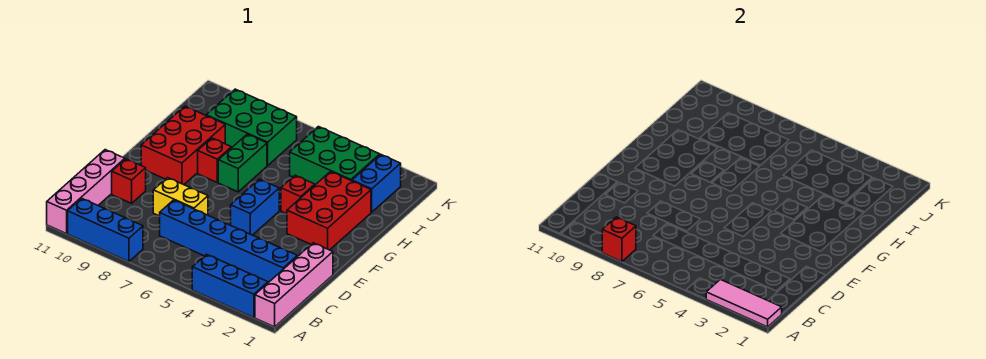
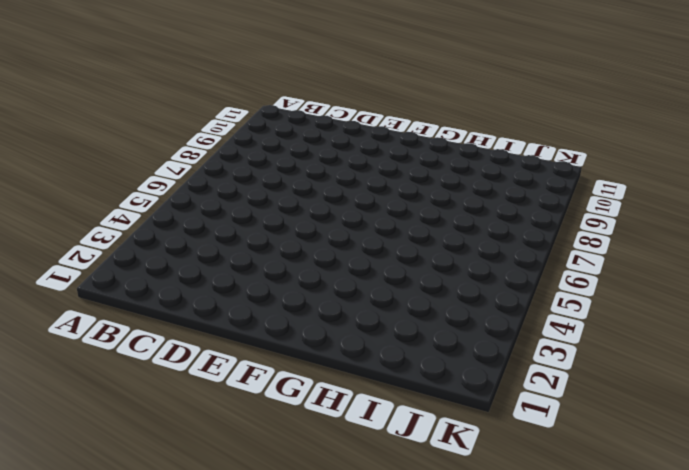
none -> pink brick A1:D1 level 1
none -> blue brick A2:A4 level 1
none -> blue brick A8:A10 level 1

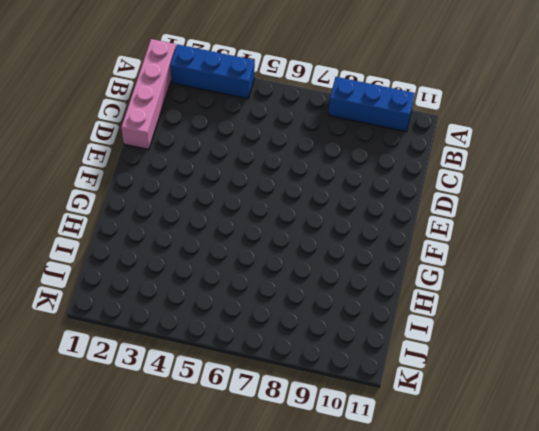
none -> pink brick A11:D11 level 1
none -> blue brick C2:C7 level 1
none -> yellow brick D7:D8 level 1

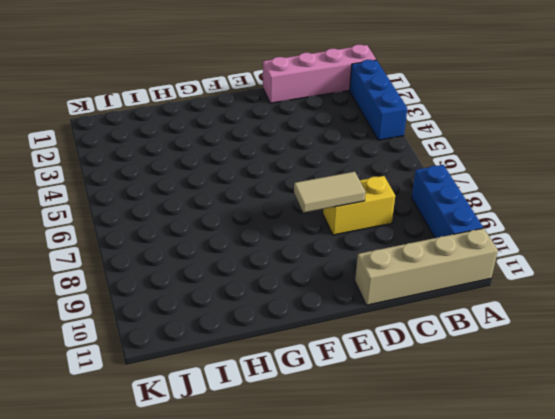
tan brick A11:D11 level 1 -> pink brick A11:D11 level 1
yellow brick C8:D8 level 1 -> yellow brick D7:D8 level 1
tan tile D8:E8 level 2 -> none
none -> blue brick C2:C7 level 1
none -> red brick D10 level 1
none -> blue brick E5:F5 level 1

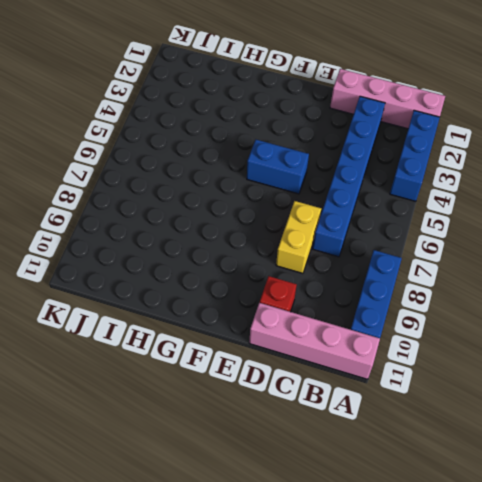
none -> red brick F2:H3 level 1
none -> red brick F9:H10 level 1
none -> red brick G4 level 1

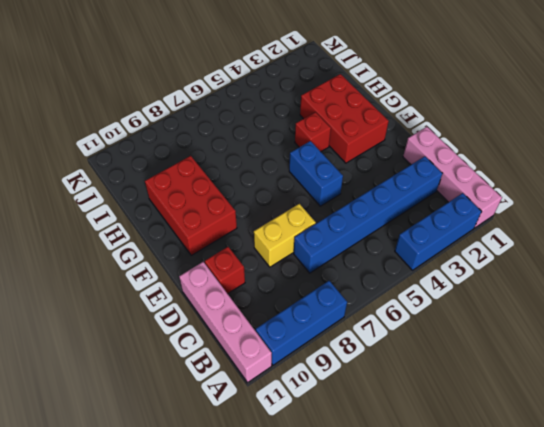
none -> green brick G7:H7 level 1
none -> red brick G8 level 1
none -> blue brick I2:J2 level 1

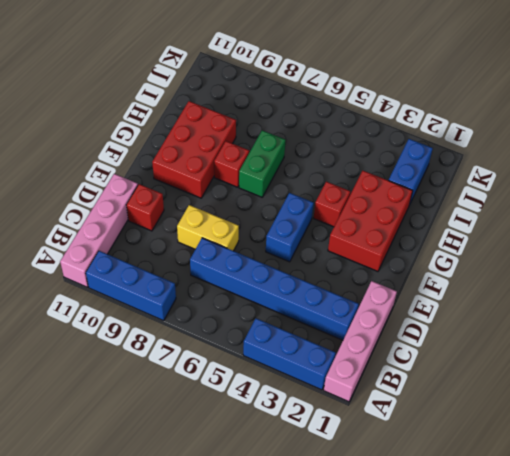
none -> green brick I3:J5 level 1
none -> green brick I7:J9 level 1
none -> pink tile A1:A3 level 2

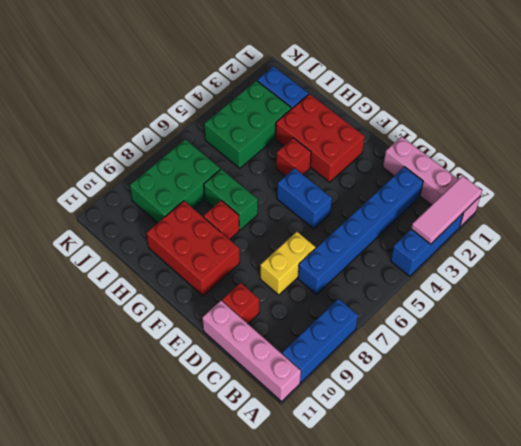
none -> red brick A8 level 2

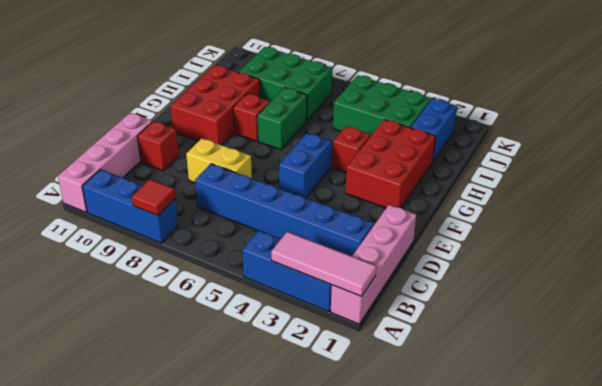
red tile A8 level 2 -> red brick A8 level 2

